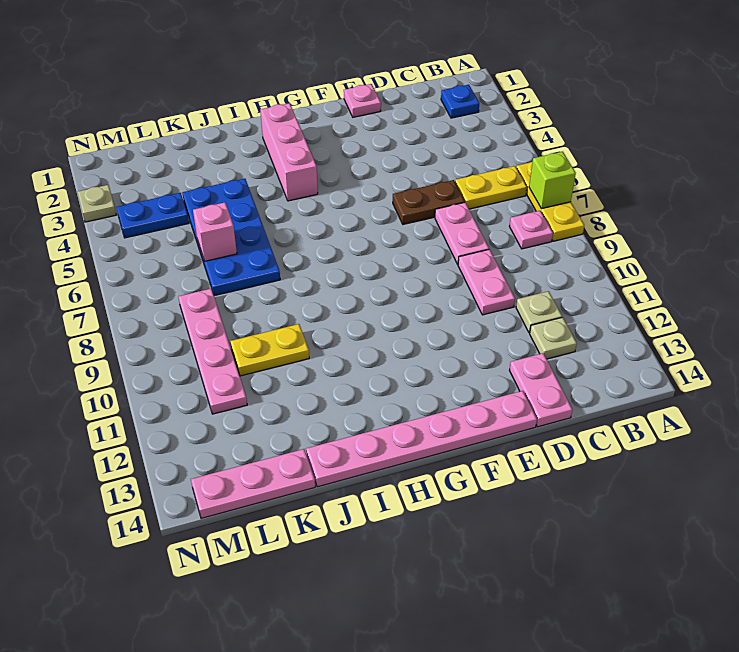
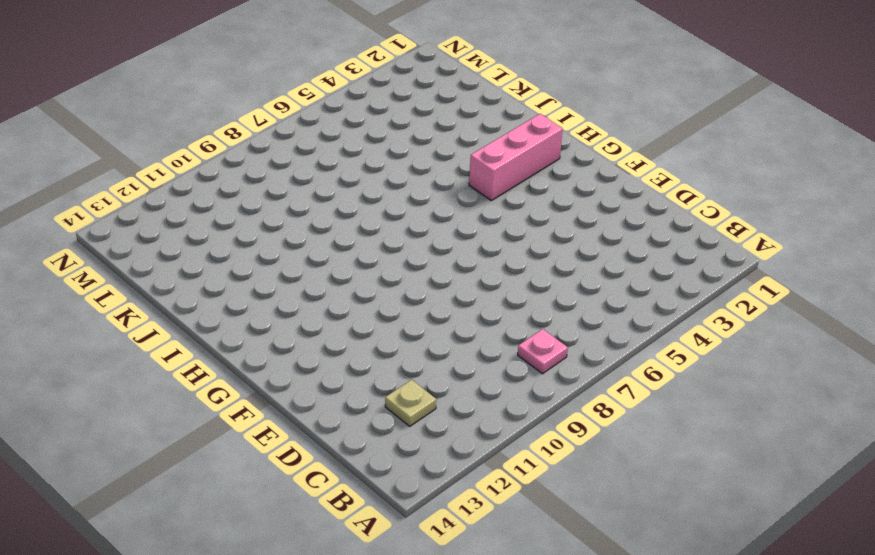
none -> yellow plate A6:A8 level 1
none -> blue plate B2 level 1
none -> yellow plate B6:C6 level 1

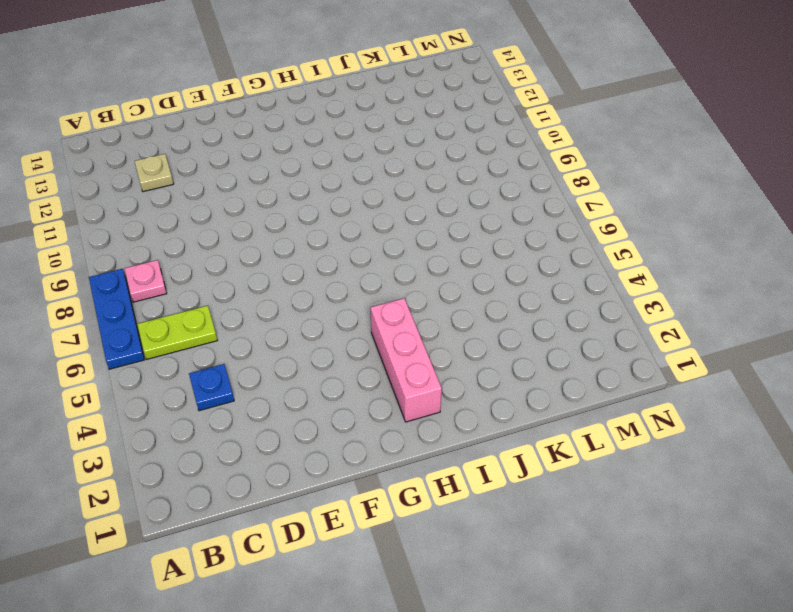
blue plate A6:A8 level 1 -> yellow plate A6:A8 level 1
lime plate B6:C6 level 1 -> yellow plate B6:C6 level 1
blue plate C4 level 1 -> blue plate B2 level 1
none -> tan plate C11 level 1
none -> brown plate D6:E6 level 1
none -> pink plate D7:D8 level 1

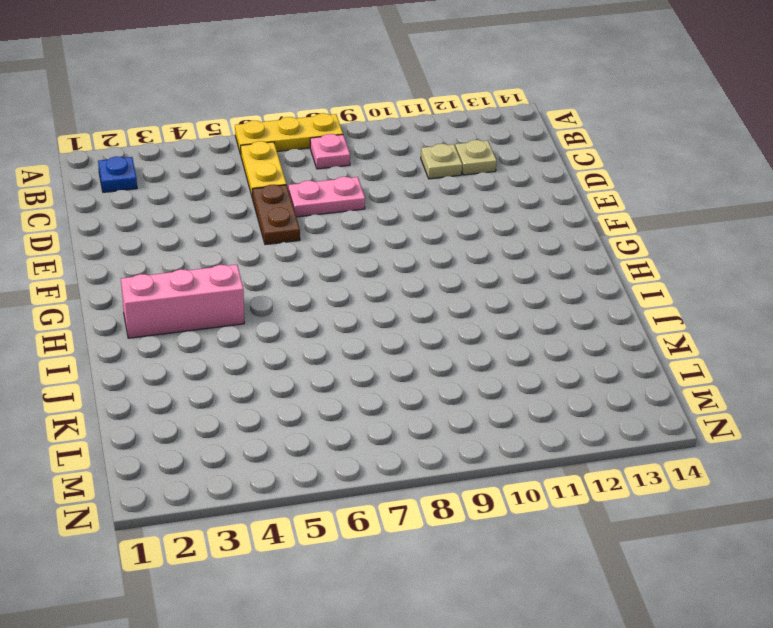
none -> pink plate D9:D10 level 1
none -> pink plate D13:D14 level 1
none -> pink plate E1 level 1

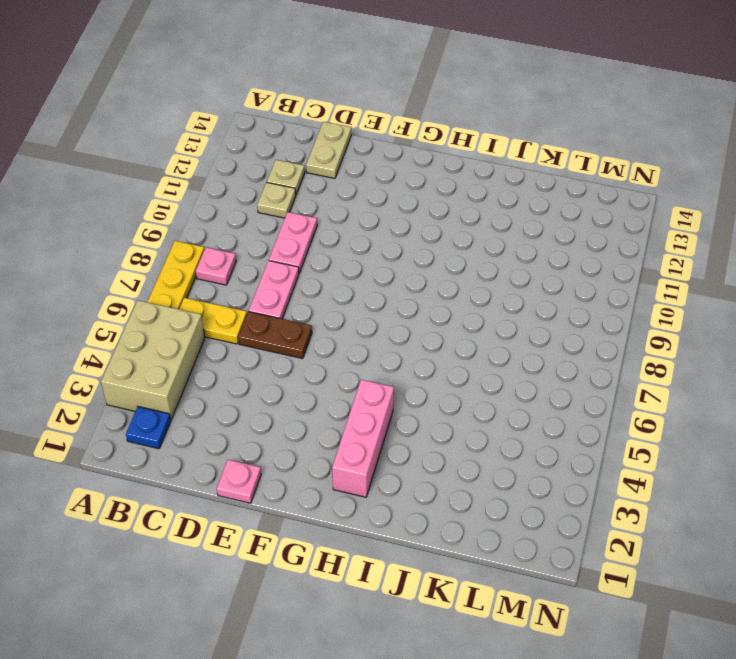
tan brick A3:B5 level 1 -> none
tan plate D13:D14 level 1 -> pink plate D13:D14 level 1
none -> pink plate E14:J14 level 1
none -> blue plate J4:K7 level 1
none -> yellow plate J10:K10 level 1

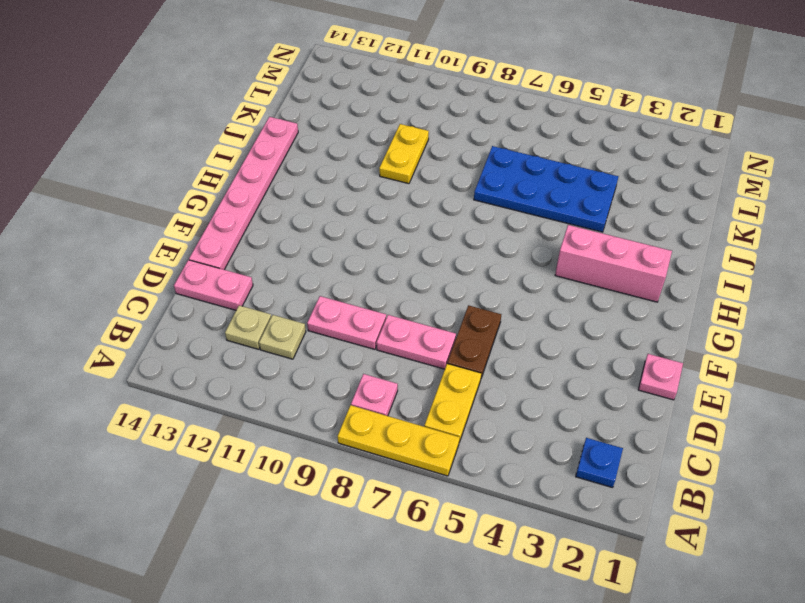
none -> pink plate K14:M14 level 1
none -> blue plate L4:M4 level 1
none -> pink plate L8:L11 level 1

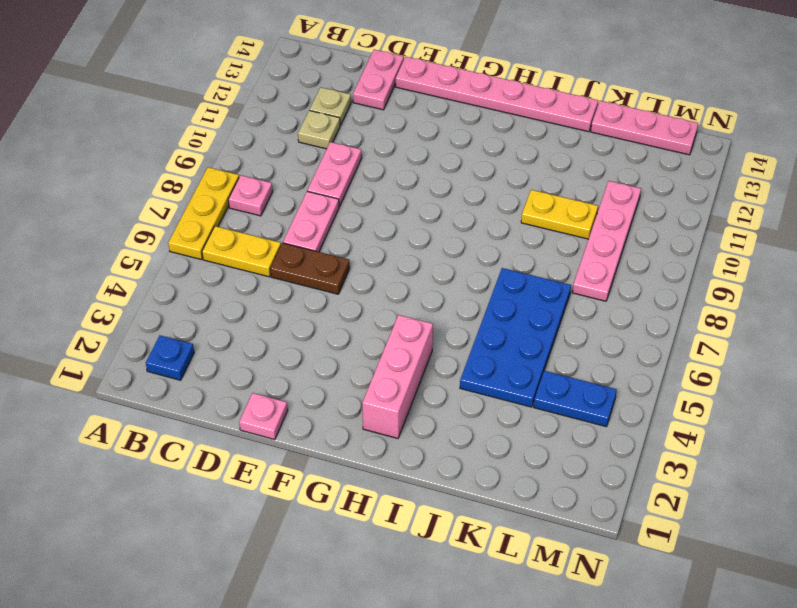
none -> tan plate N3 level 1
none -> lime brick A7 level 2
none -> pink brick K6 level 2

